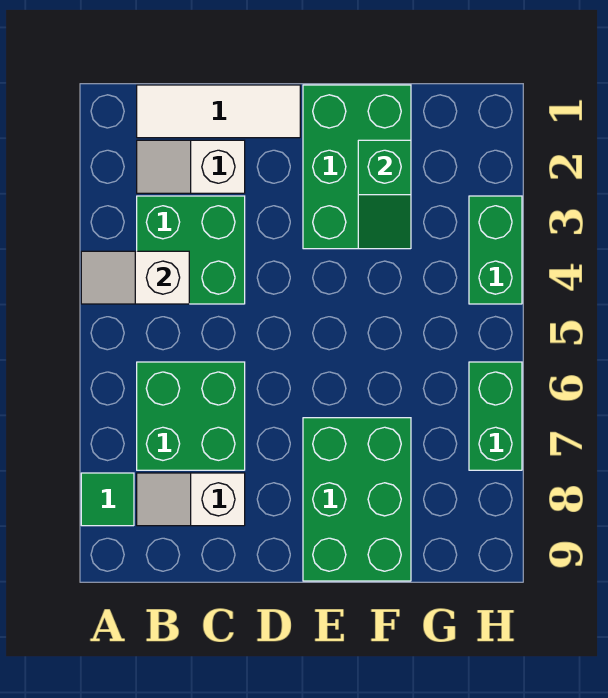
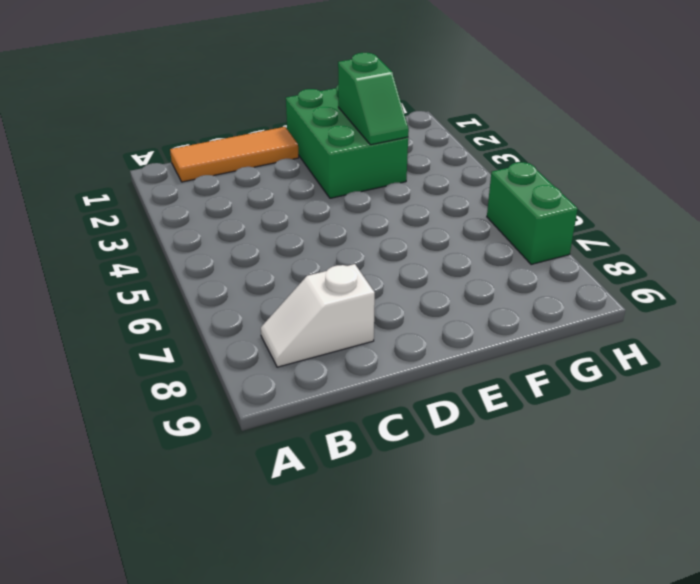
orange tile B1:D1 level 1 -> white tile B1:D1 level 1
none -> green tile A8 level 1
none -> white slope B2:C2 level 1 top C
none -> green brick B3:C4 level 1

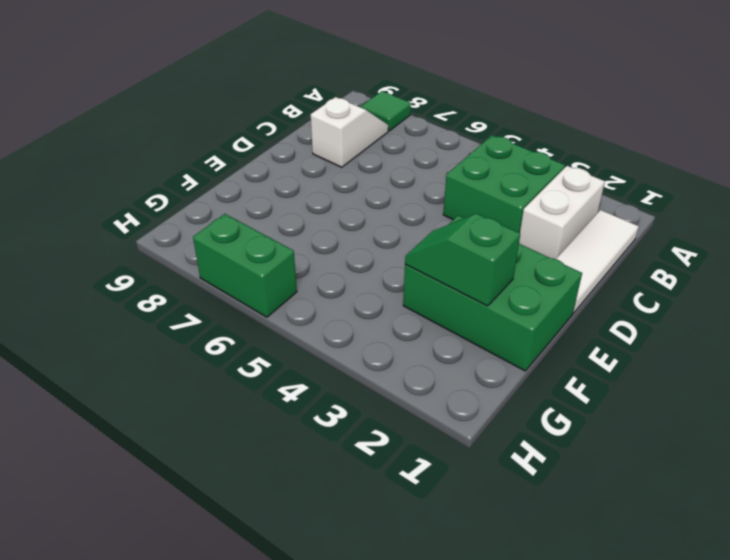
white brick B2:C2 level 1 -> white slope B2:C2 level 1 top C
none -> green brick B6:C7 level 1
none -> green brick E7:F9 level 1
none -> green brick H3:H4 level 1

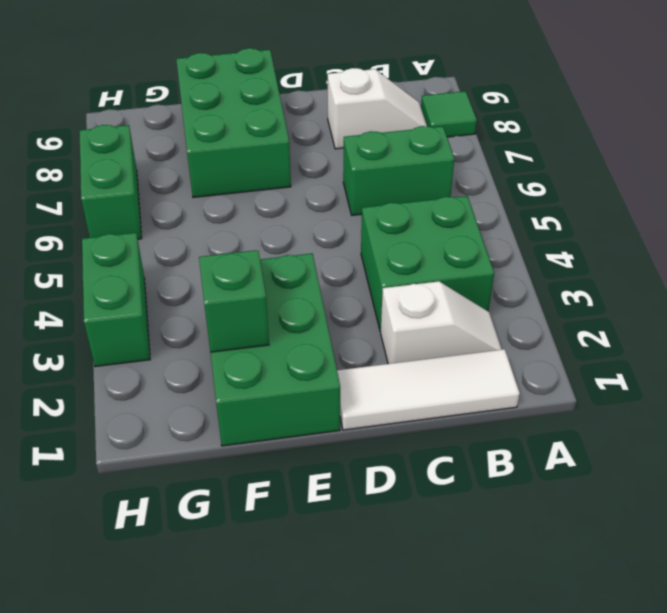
green brick B6:C6 level 1 -> green brick B6:C7 level 1
none -> white slope A4:B4 level 2 top B

